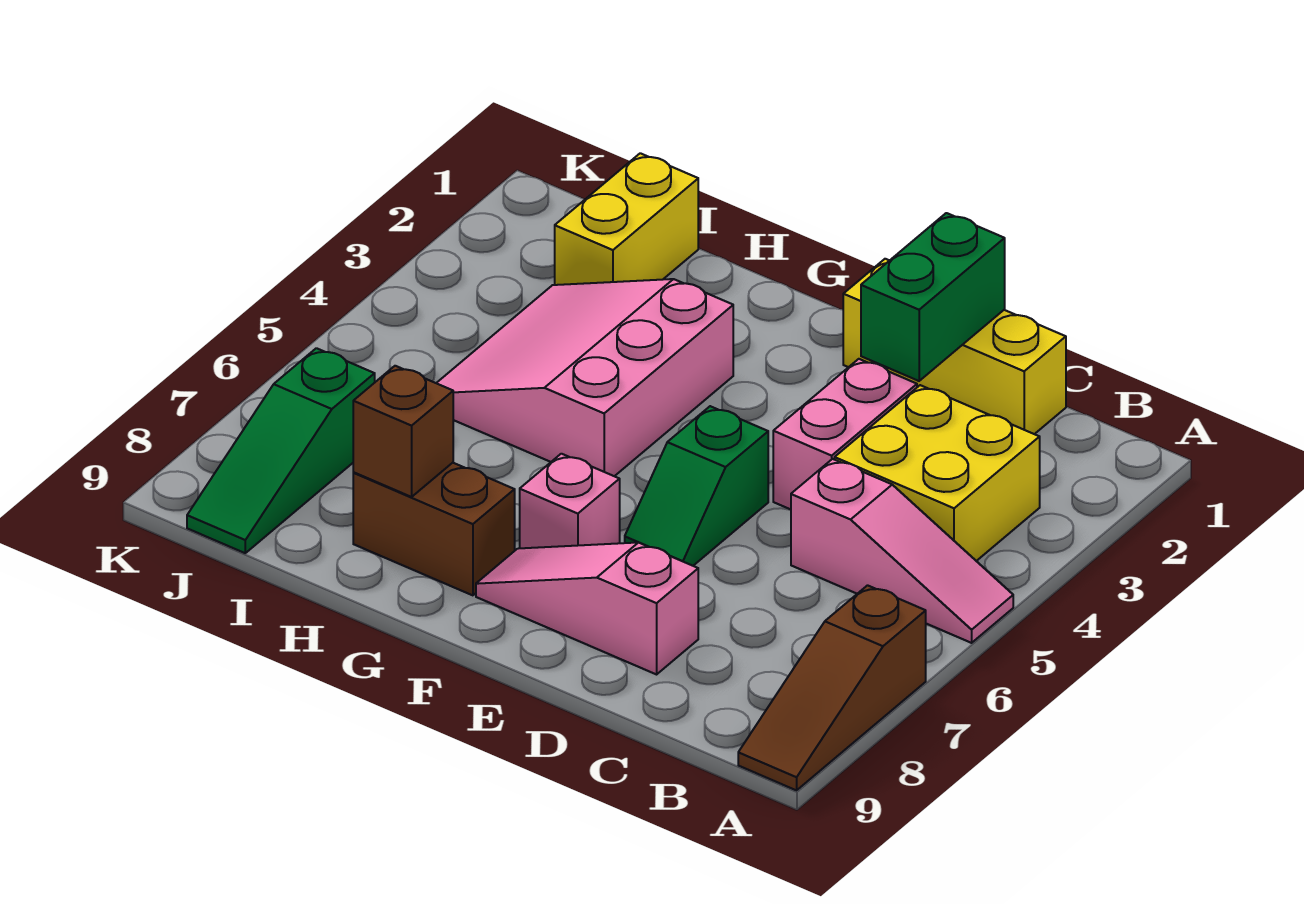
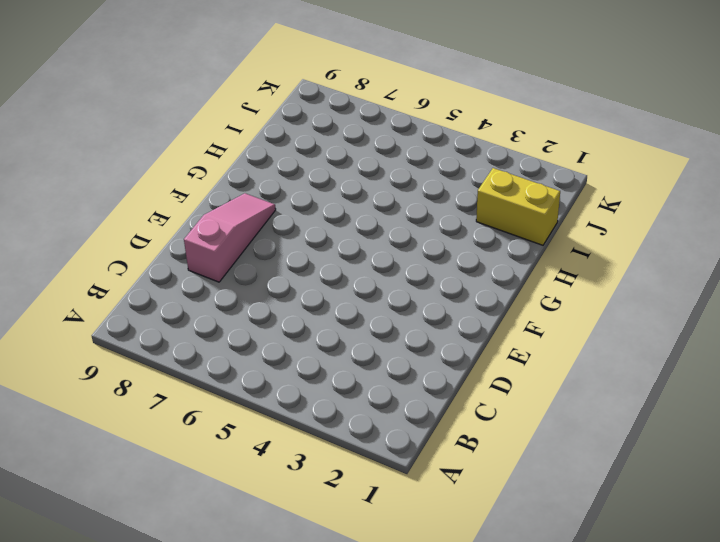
none -> pink slope A5:C5 level 1 top C
none -> brown slope A7:A9 level 1 top 7
none -> yellow brick B3:C4 level 1

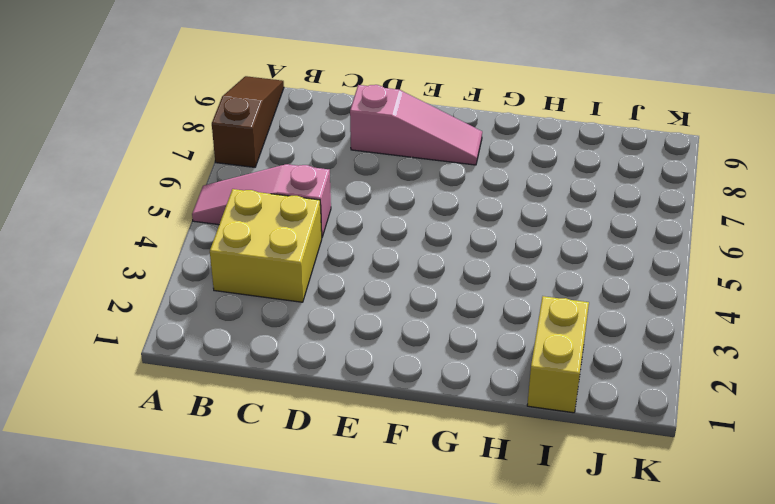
none -> yellow brick C1:E1 level 1
none -> pink brick D3:D4 level 1
none -> green slope E5:E6 level 1 top 5

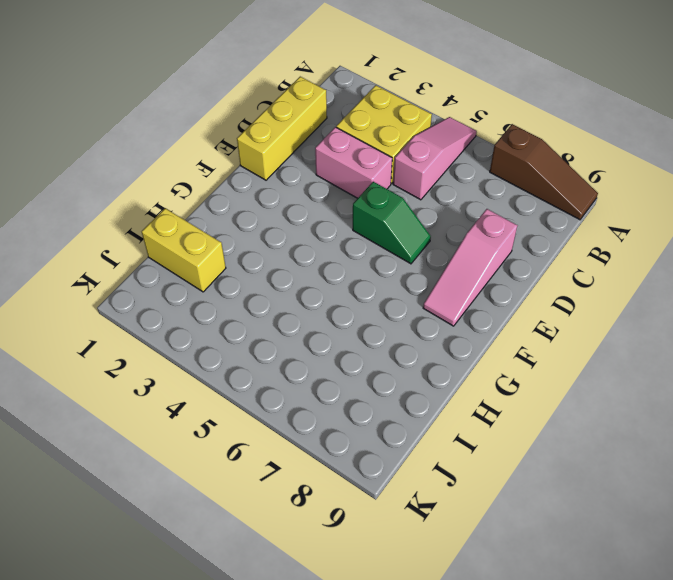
none -> pink brick F7 level 1
none -> pink slope G3:I5 level 1 top G
none -> brown brick G8:H8 level 1

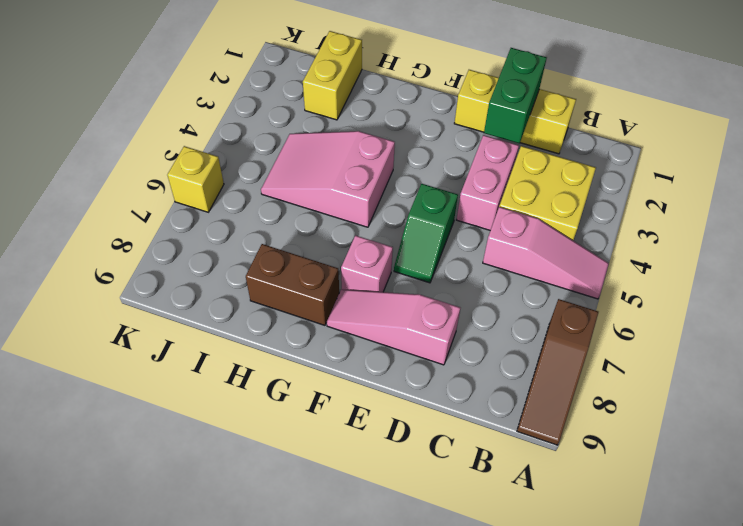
pink slope G4:I5 level 1 top G -> pink slope G3:I5 level 1 top G
yellow brick K6 level 1 -> none
none -> green slope J7:J9 level 1 top 7
none -> brown brick H8 level 2

